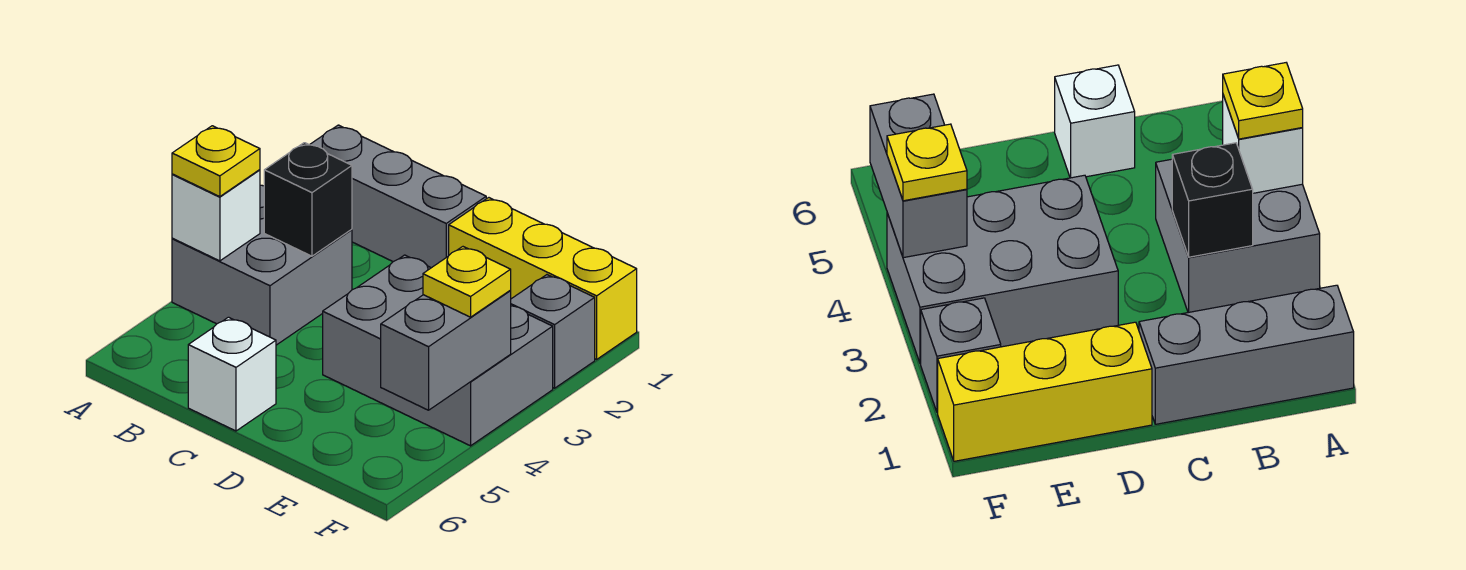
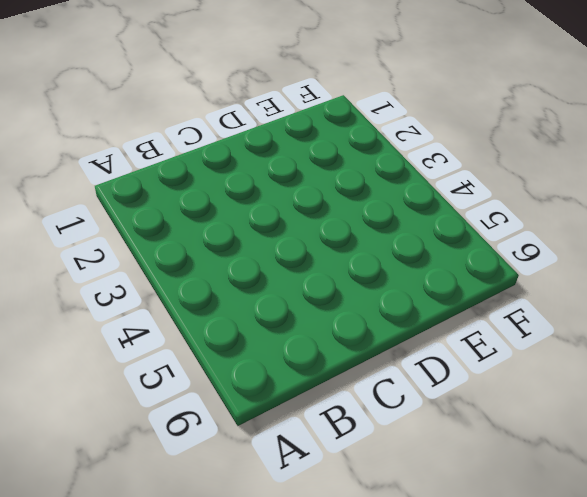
none -> grey brick A1:C1 level 1
none -> grey brick A3:B4 level 1

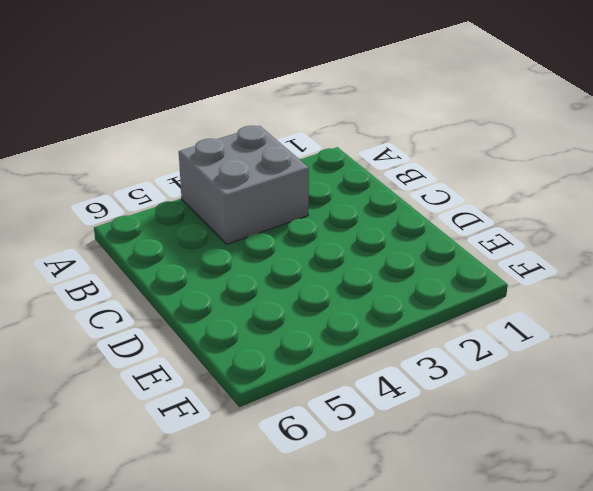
none -> grey brick A1:C1 level 1
none -> white brick C6 level 1

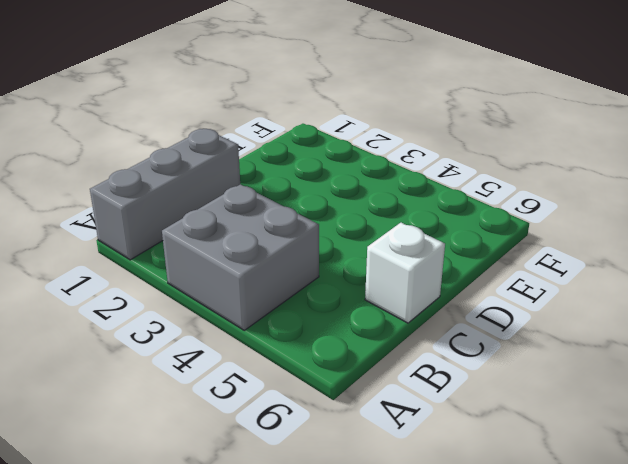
none -> yellow brick D1:F1 level 1
none -> grey brick D3:F4 level 1

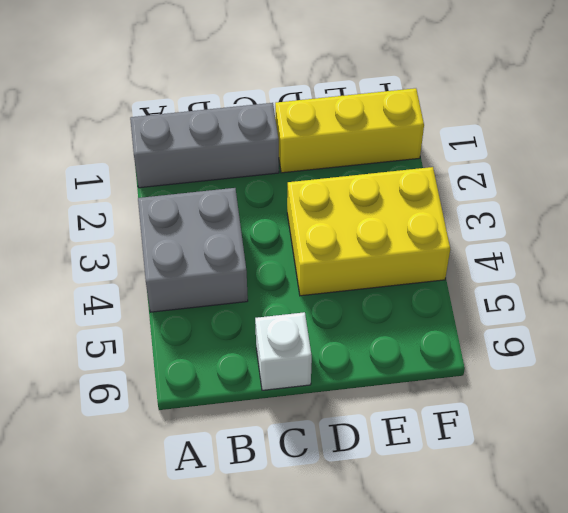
yellow brick D3:F4 level 1 -> grey brick D3:F4 level 1
none -> grey brick F2 level 1
none -> white brick A4 level 2

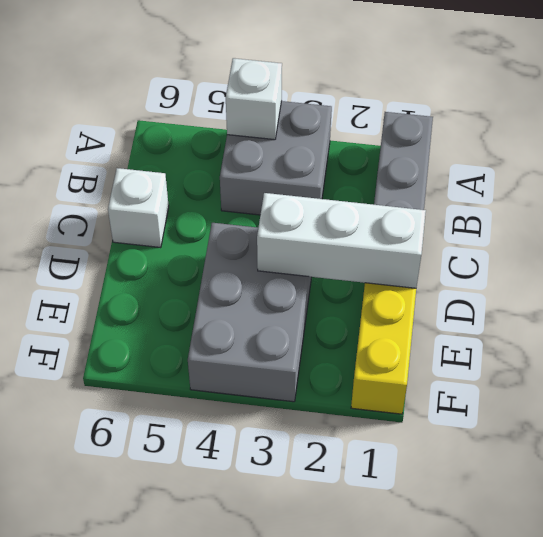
white brick D1:D3 level 2 -> none
none -> grey brick F2 level 1
none -> black brick B3 level 2

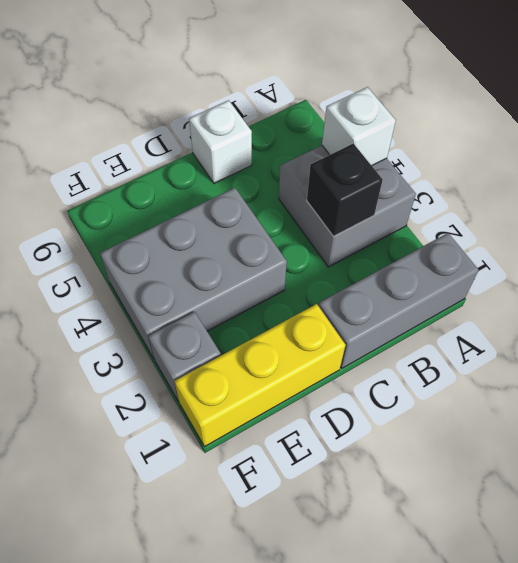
none -> grey brick F4:F5 level 2
none -> yellow plate A4 level 3

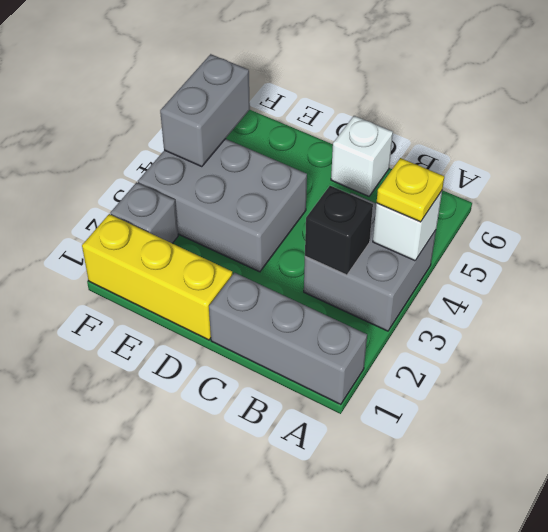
none -> yellow plate F4 level 3

